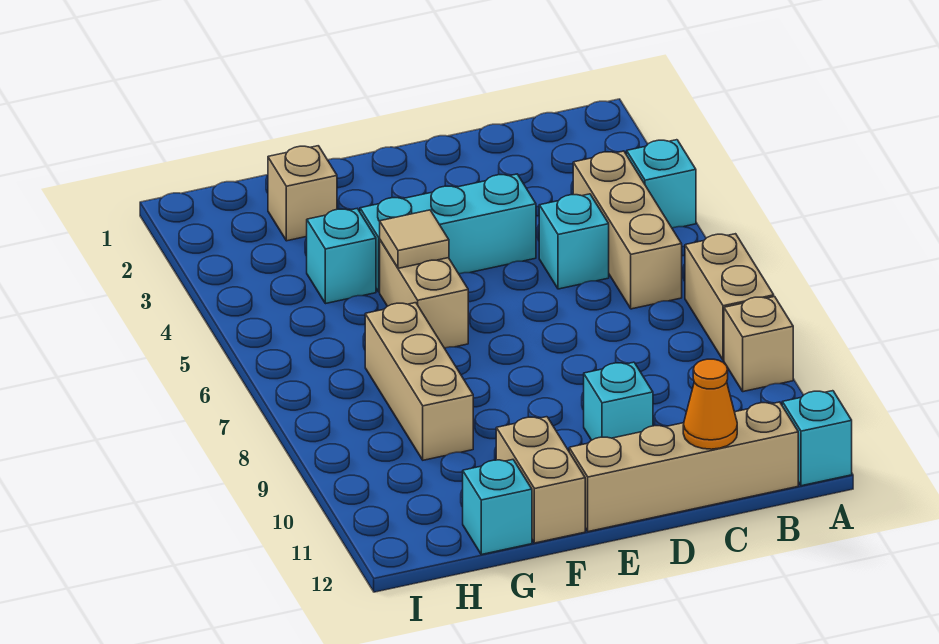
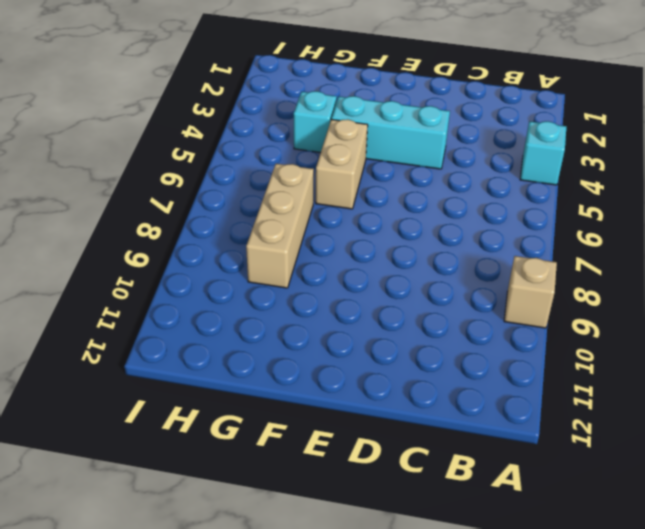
none -> tan brick A7:A8 level 1
none -> cyan brick A12 level 1
none -> tan brick B4:B6 level 1

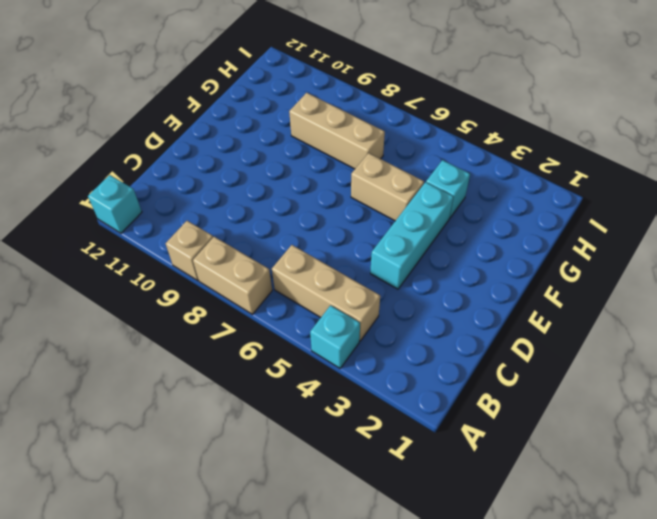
none -> tan brick B12:E12 level 1
none -> cyan brick C5 level 1
none -> cyan brick D10 level 1

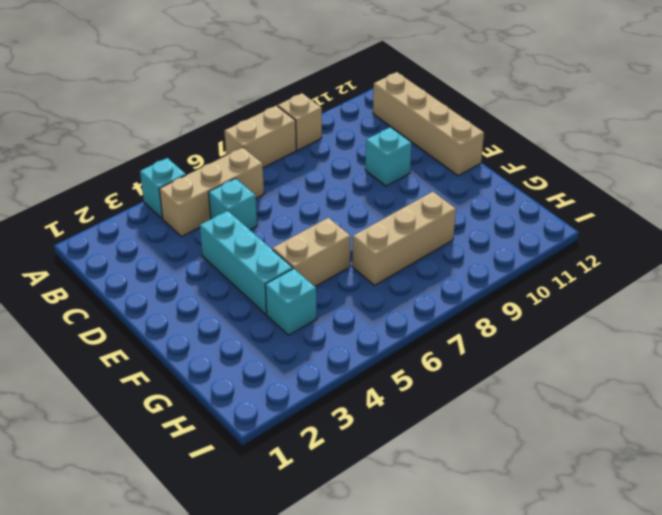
none -> cyan brick A12 level 1
none -> tan brick F11:F12 level 1
none -> tan brick G2 level 1

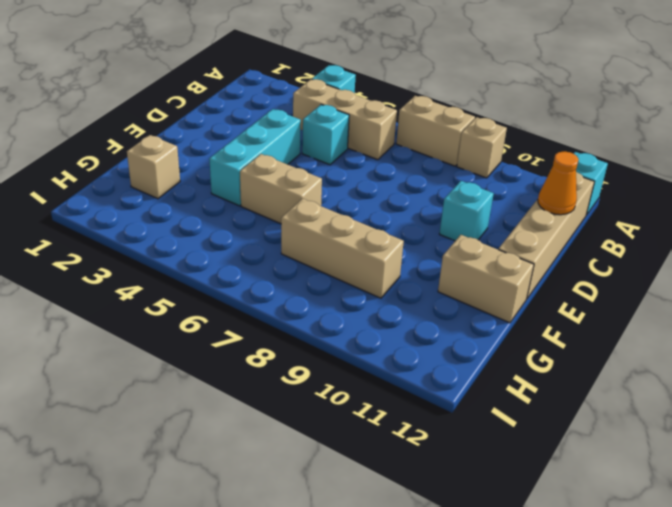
none -> cyan brick G4 level 1
none -> cyan brick G12 level 1
none -> tan tile F5 level 2

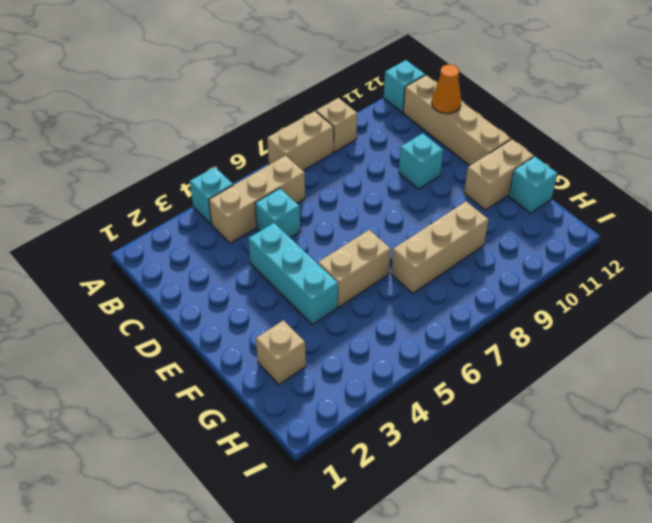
none -> cyan brick G4 level 1
none -> tan tile F5 level 2

